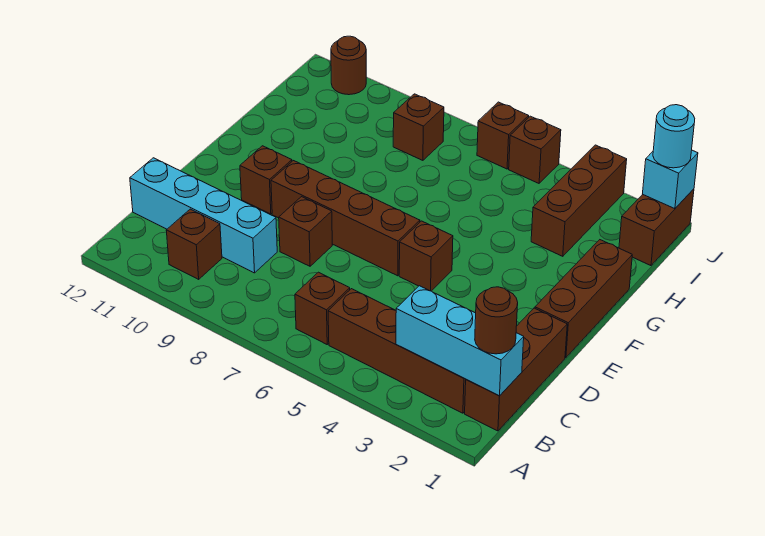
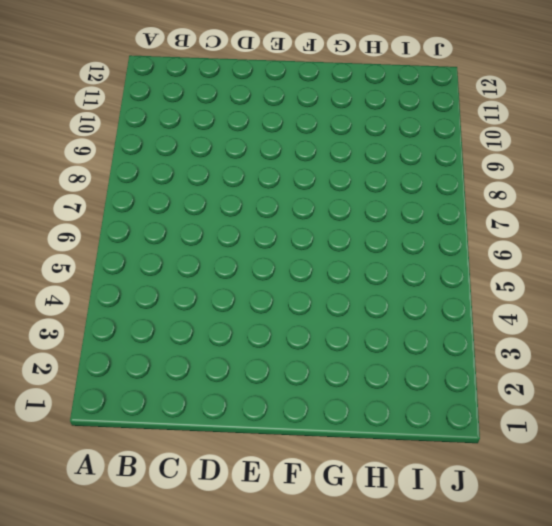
none -> brown brick B1:D1 level 1
none -> brown brick B2:B5 level 1
none -> brown brick B6 level 1

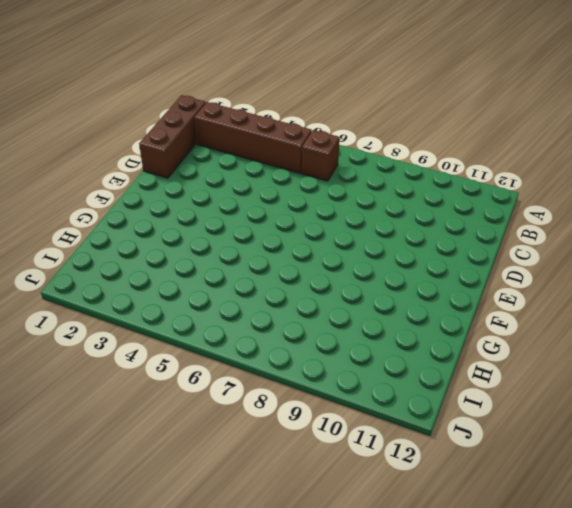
none -> brown brick B10 level 1
none -> cyan brick C9:C12 level 1
none -> brown brick D8 level 1

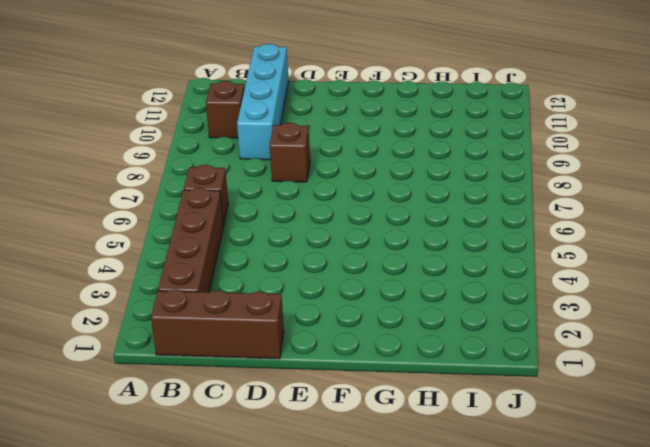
none -> brown brick E1:G1 level 1
none -> brown brick E5 level 1
none -> brown brick E6:E9 level 1

